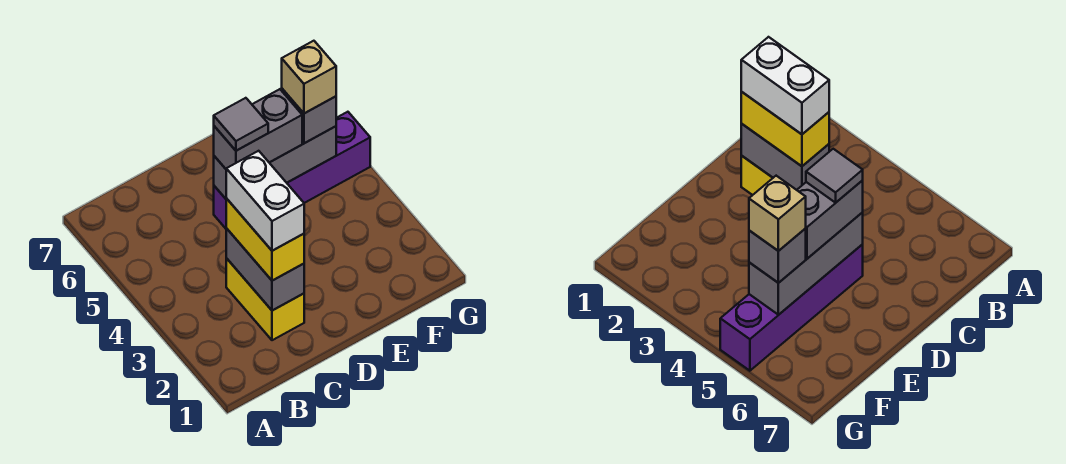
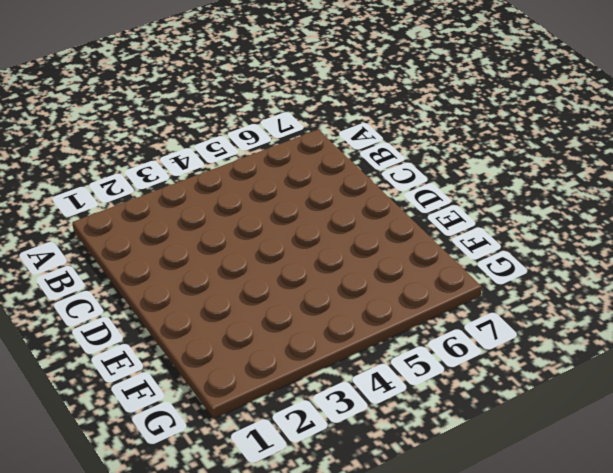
none -> yellow brick C2:C3 level 1
none -> purple brick D5:G5 level 1

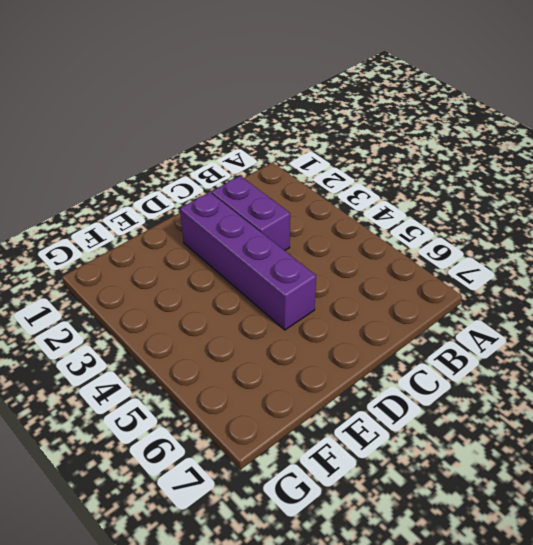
purple brick C2:C3 level 1 -> yellow brick C2:C3 level 1
purple brick D2:D5 level 1 -> purple brick D5:G5 level 1
none -> grey brick C2:C3 level 2
none -> grey brick D5:F5 level 2

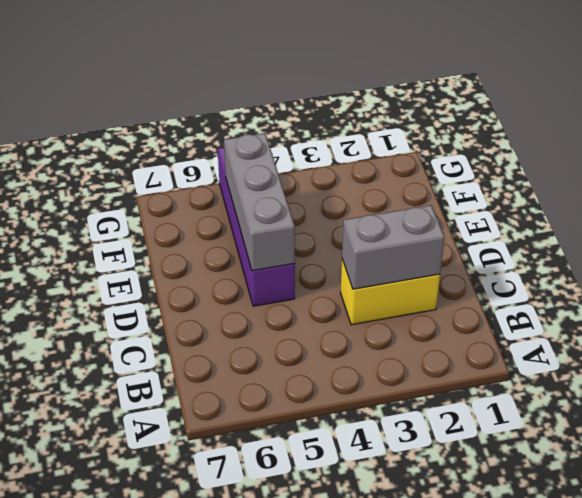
none -> yellow brick C2:C3 level 3
none -> grey brick D5:E5 level 3

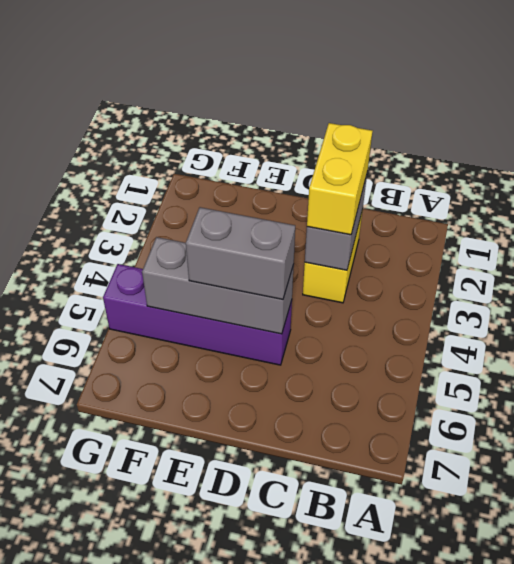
none -> grey brick F5 level 3
none -> white brick C2:C3 level 4

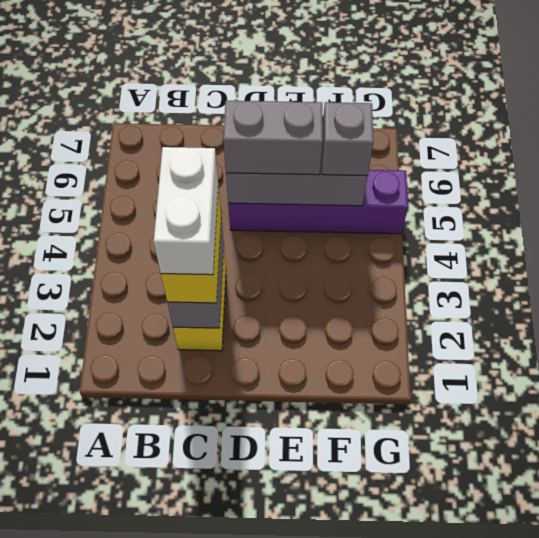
none -> grey tile D5 level 4
none -> tan brick F5 level 4

